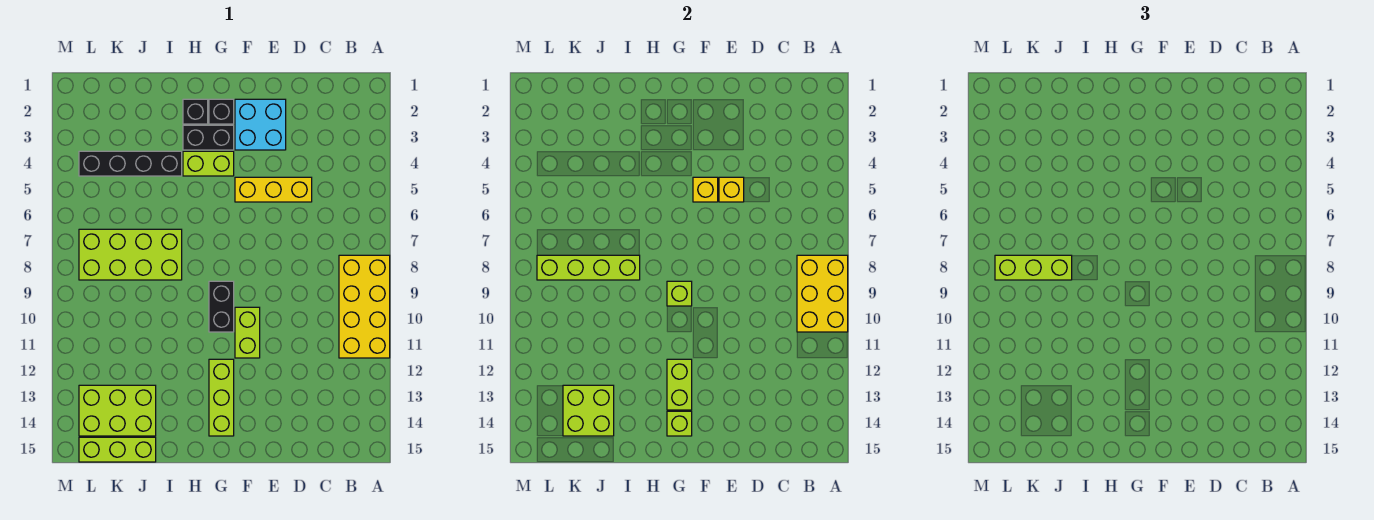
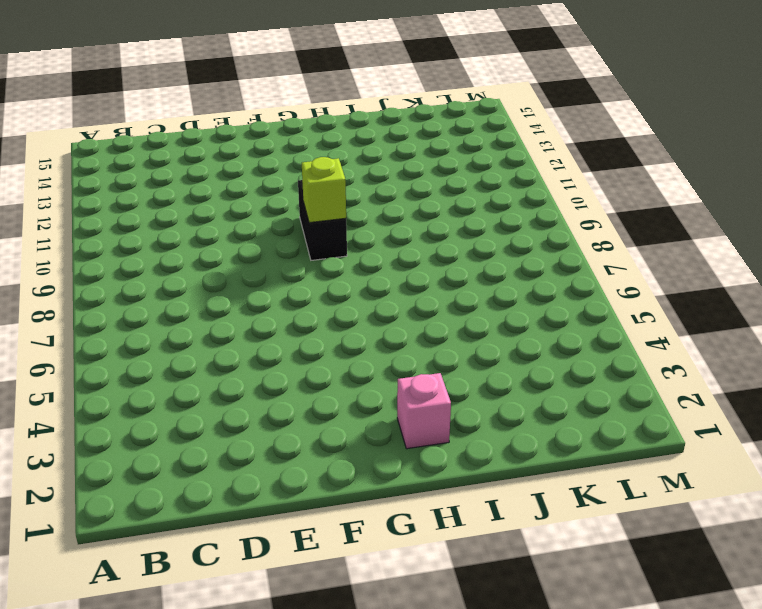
pink brick H2 level 1 -> black brick H2 level 1
none -> yellow brick A8:B11 level 1
none -> yellow brick D5:F5 level 1
none -> cyan brick E2:F3 level 1

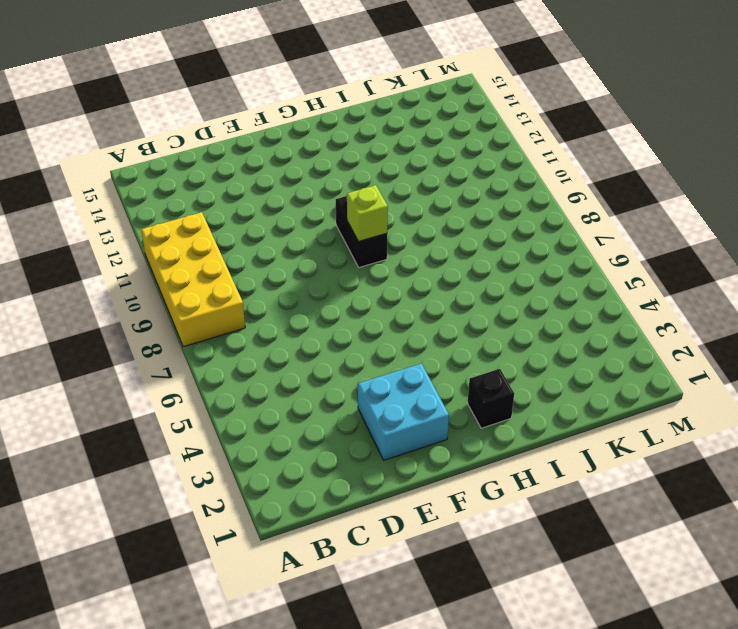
none -> yellow brick D5:F5 level 1
none -> lime brick F10:F11 level 1
none -> black brick G2 level 1

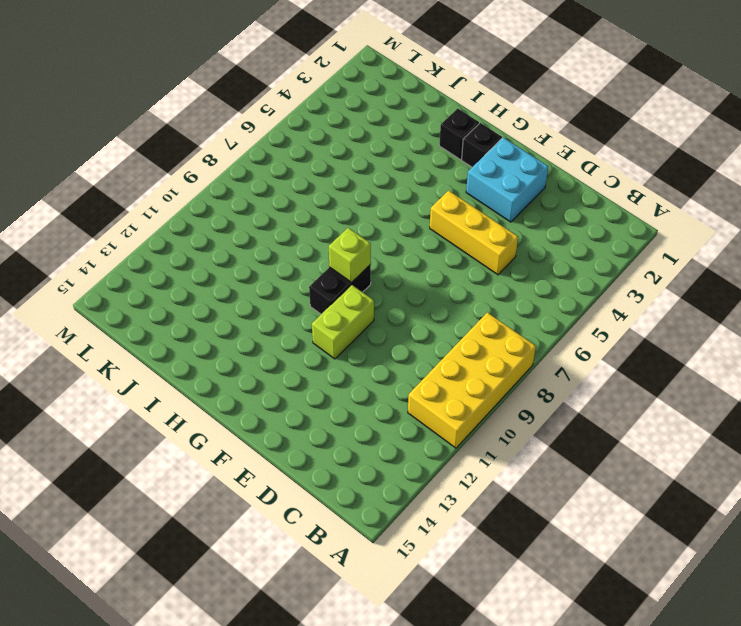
none -> black brick G3:H3 level 1
none -> lime brick G4:H4 level 1
none -> lime brick G12:G14 level 1

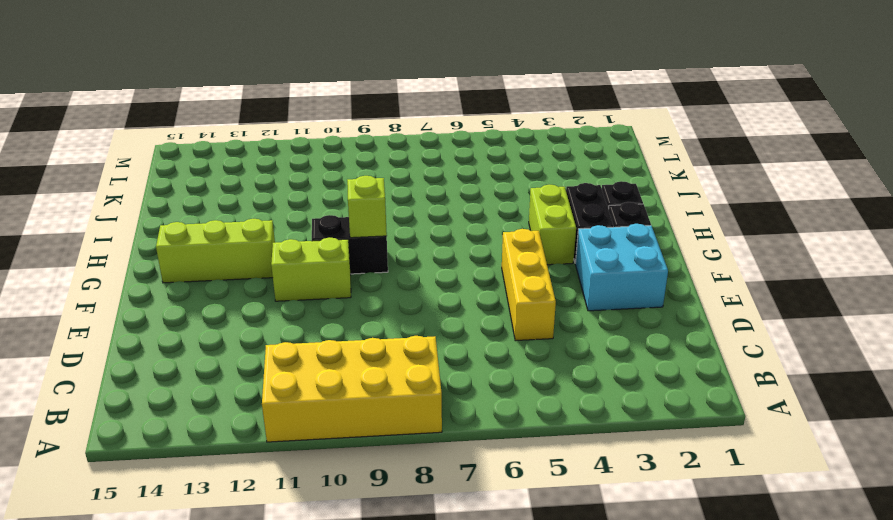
none -> black brick I4:L4 level 1
none -> lime brick I7:L8 level 1
none -> lime brick J13:L14 level 1

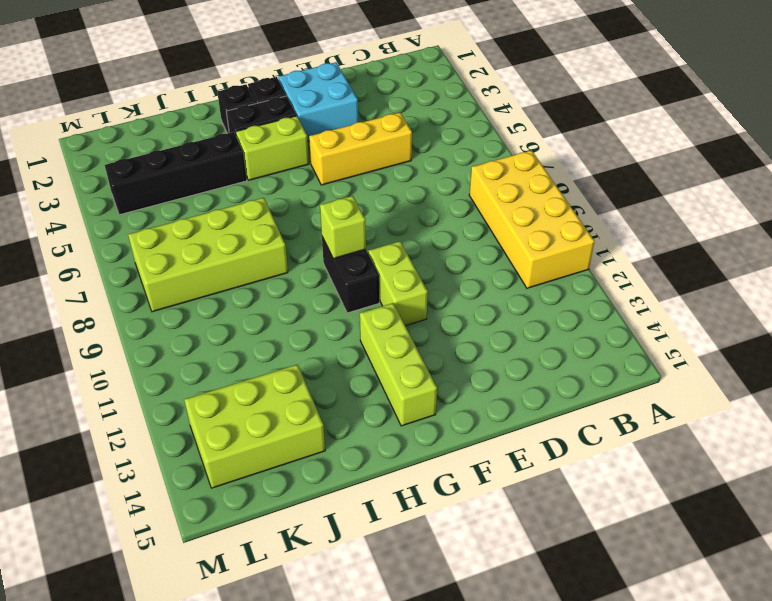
none -> lime brick J15:L15 level 1
none -> yellow brick A8:B10 level 2
none -> yellow brick E5 level 2

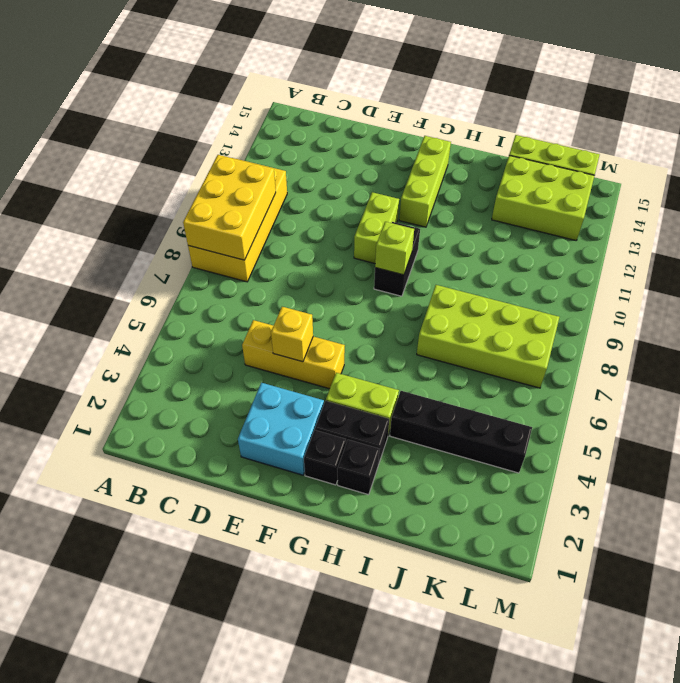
none -> yellow brick F5 level 2
none -> lime brick G12:G13 level 2
none -> lime brick G14 level 2

